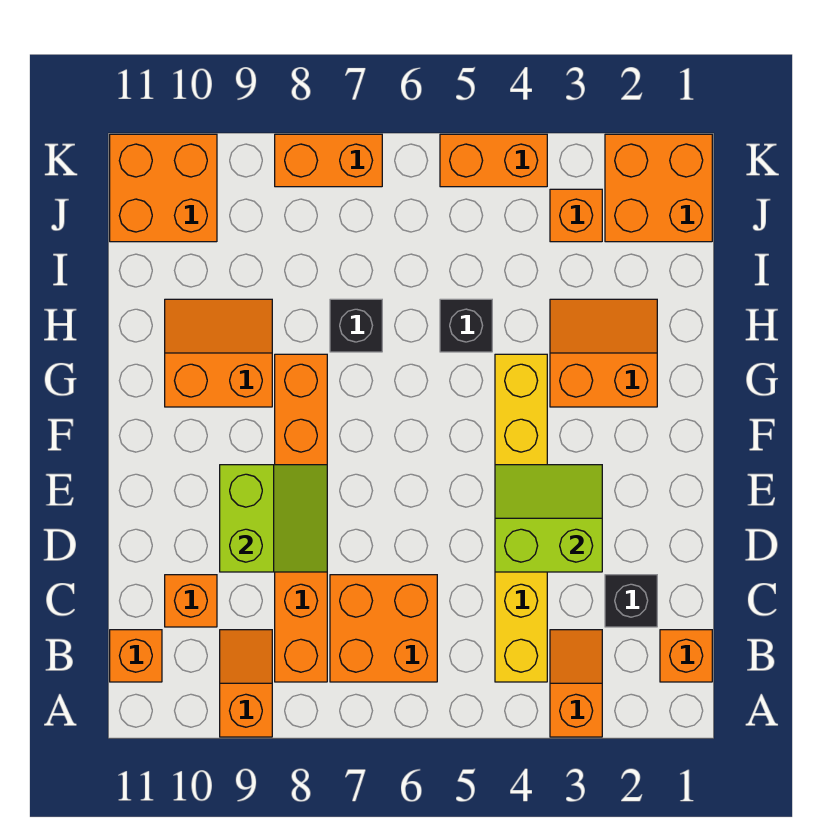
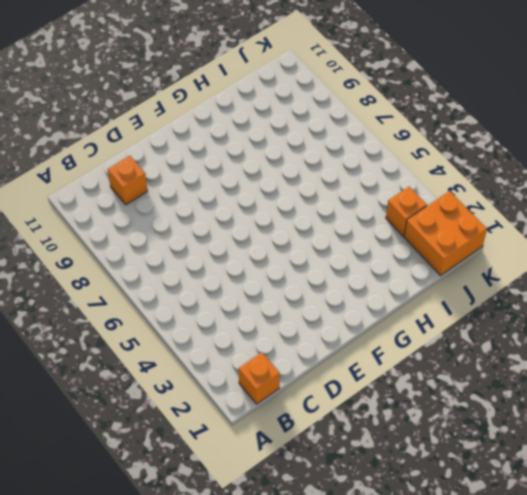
none -> orange slope A3:B3 level 1 top A
none -> orange slope A9:B9 level 1 top A
none -> yellow brick B4:G4 level 1

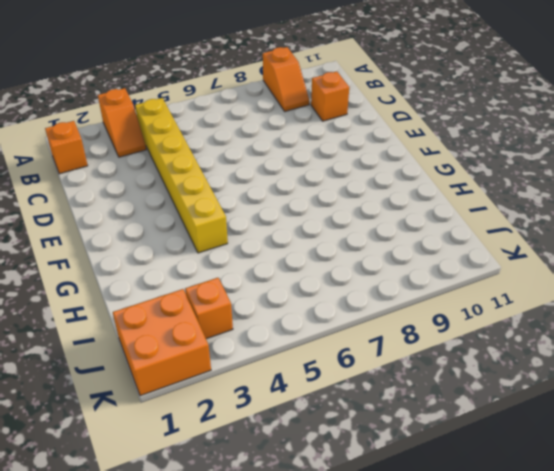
none -> orange brick B6:C7 level 1
none -> orange brick B8:G8 level 1
none -> orange brick B11 level 1

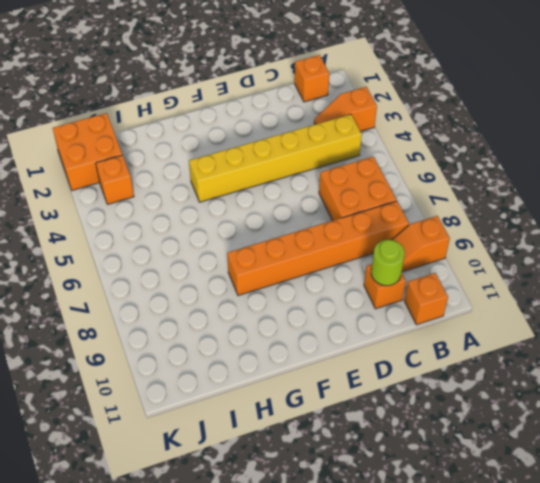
lime round brick C10 level 2 -> none
none -> black brick C2 level 1
none -> orange slope G2:H3 level 1 top G
none -> orange slope G9:H10 level 1 top G

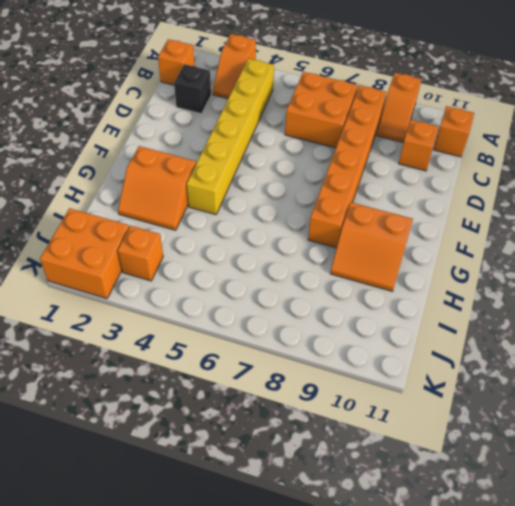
none -> black brick H5 level 1
none -> black brick H7 level 1
none -> orange brick J10:K11 level 1

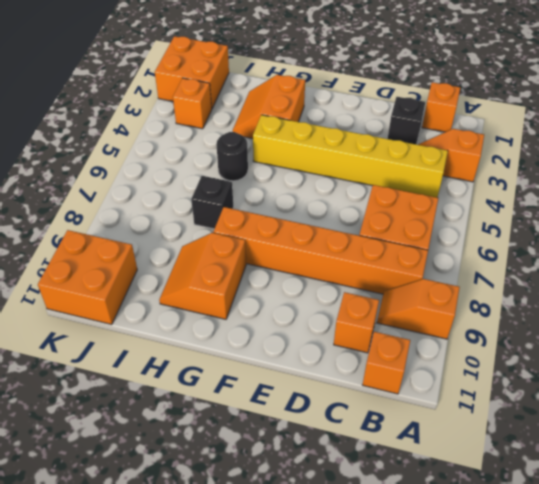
black round brick H5 level 1 -> black brick H5 level 1
none -> orange brick K4:K5 level 1
none -> orange brick K7:K8 level 1
none -> lime slope D3:E4 level 2 top D

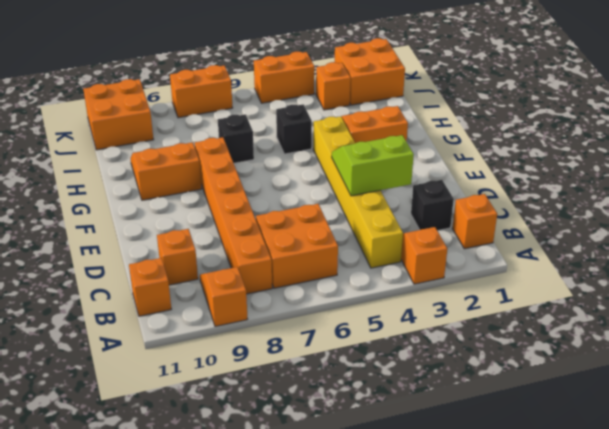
none -> lime slope D8:E9 level 2 top 9

